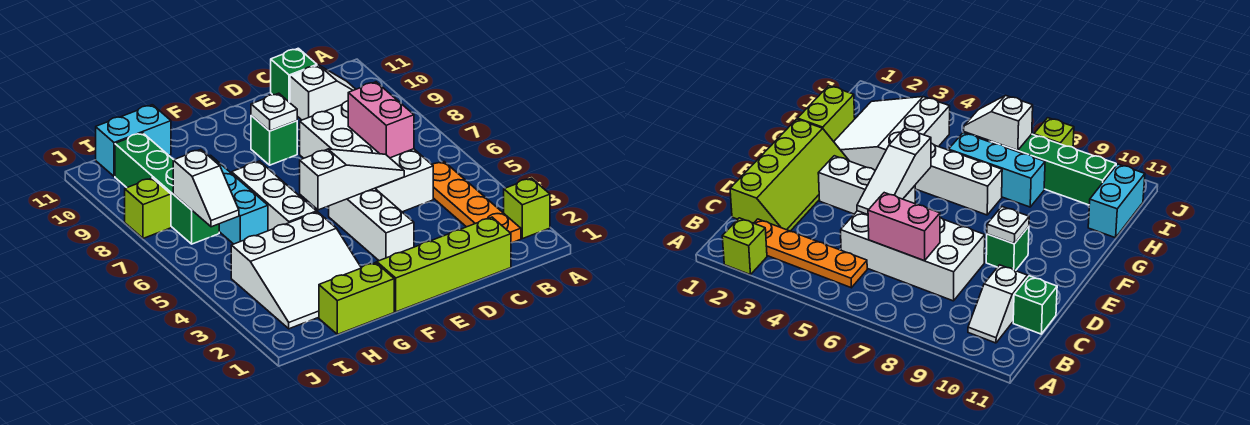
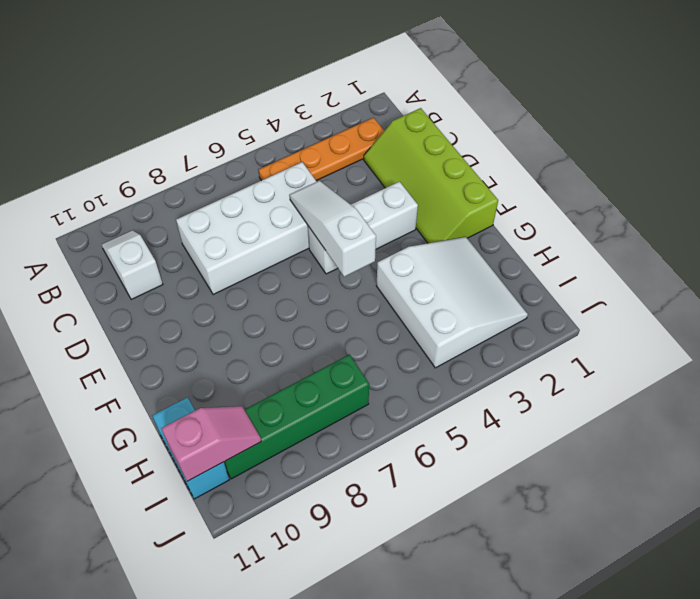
pink slope I10:I11 level 2 top 11 -> none
none -> lime brick A2 level 1
none -> green brick C11 level 1
none -> green brick E9 level 1

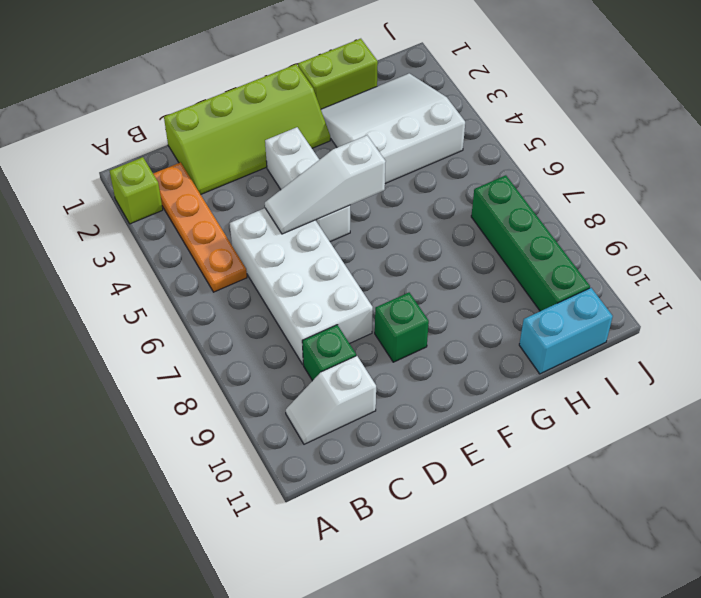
green brick C9 level 1 -> green brick C11 level 1
none -> white brick G5:G7 level 1
none -> cyan brick H6:H8 level 1
none -> lime brick J8 level 1

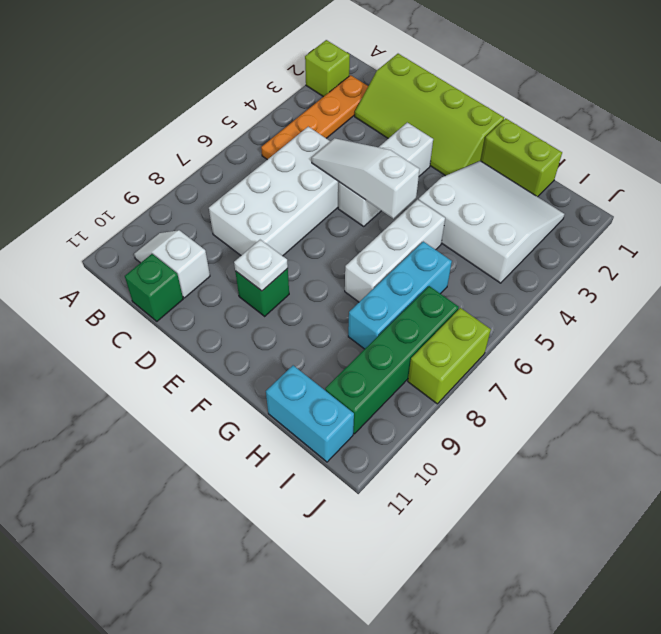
lime brick J7:J8 level 1 -> lime brick J8 level 1
none -> pink brick C6:C7 level 2
none -> white slope I6:I7 level 2 top 7

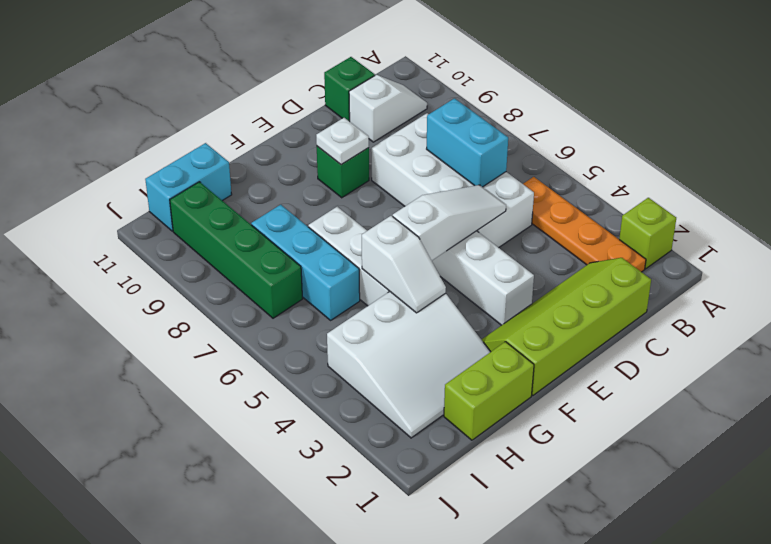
cyan brick C6:C7 level 2 -> pink brick C6:C7 level 2
white slope G4:G5 level 2 top 5 -> white slope I6:I7 level 2 top 7
none -> lime brick J8 level 1

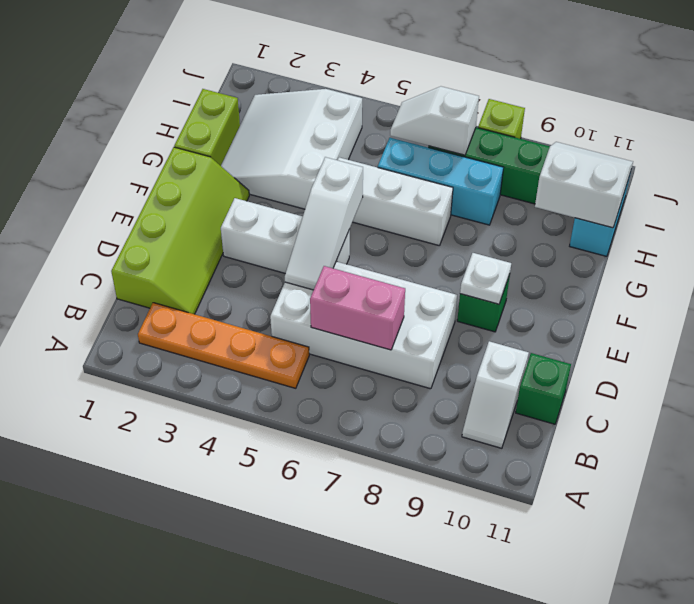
white slope H10:I11 level 2 top H -> none
none -> lime brick A2 level 1

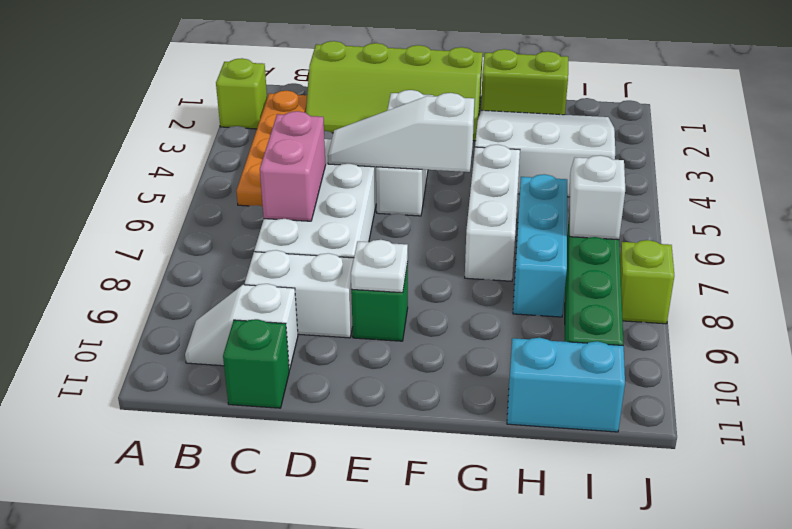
white brick C9:D9 level 1 -> none

